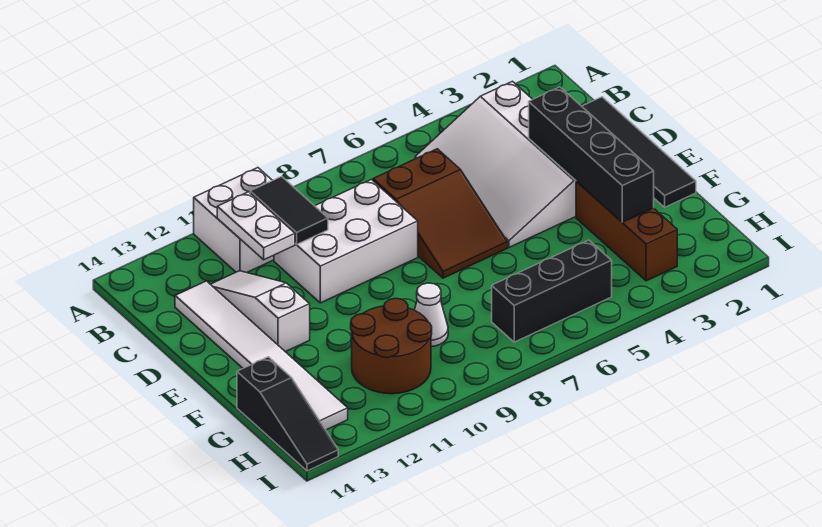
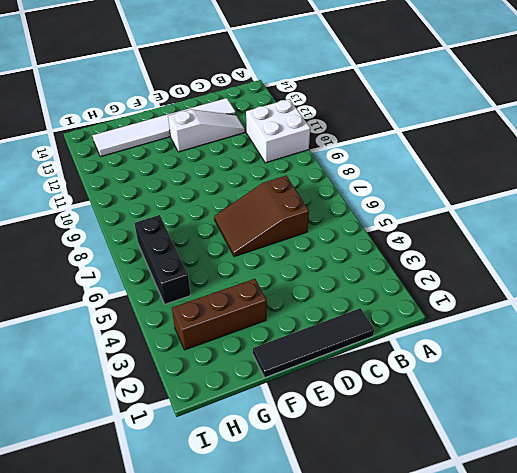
none -> white slope B3:E5 level 1 top 3
none -> white brick C8:D10 level 1
none -> white cone G9 level 1

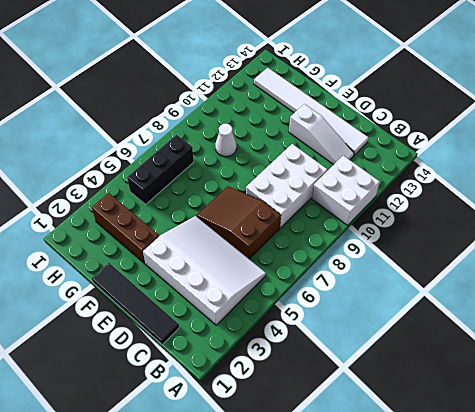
none -> brown round brick G10:H11 level 1
none -> black slope G14:I14 level 1 top G
none -> black tile B10:C10 level 2

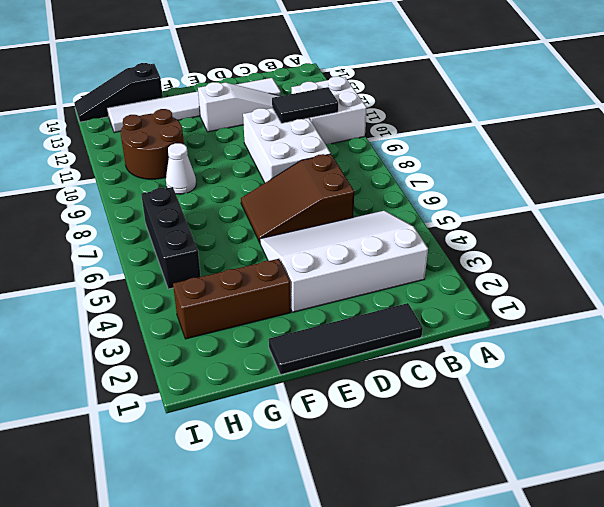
none -> white plate B11:C11 level 2
none -> black brick D3:G3 level 2

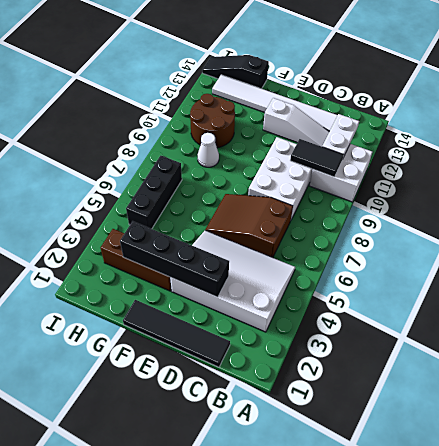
white plate B11:B12 level 2 -> white plate B11:C11 level 2

